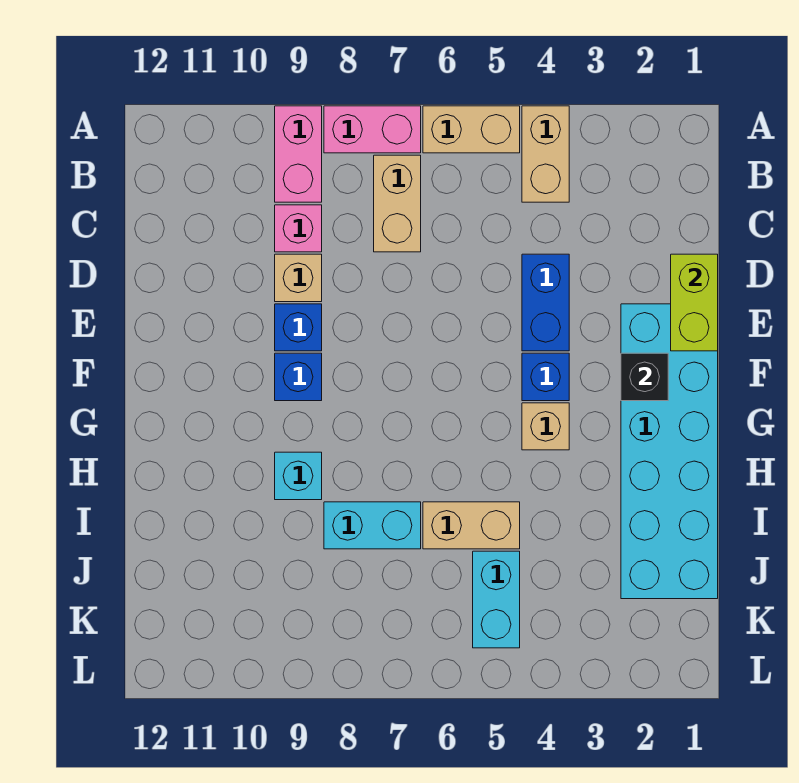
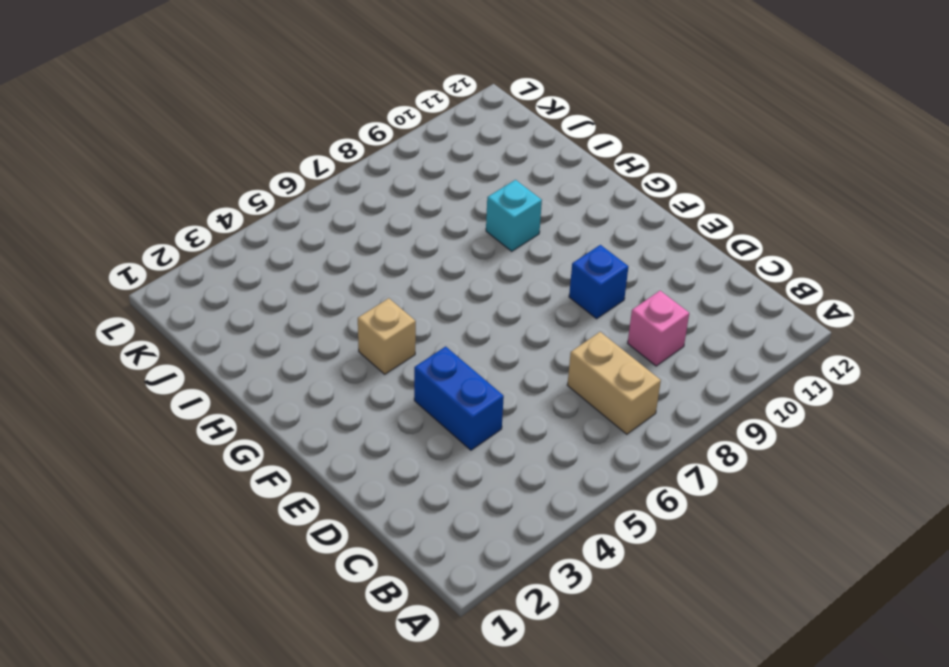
none -> tan brick A4:B4 level 1
none -> tan brick A5:A6 level 1
none -> pink brick A7:A8 level 1

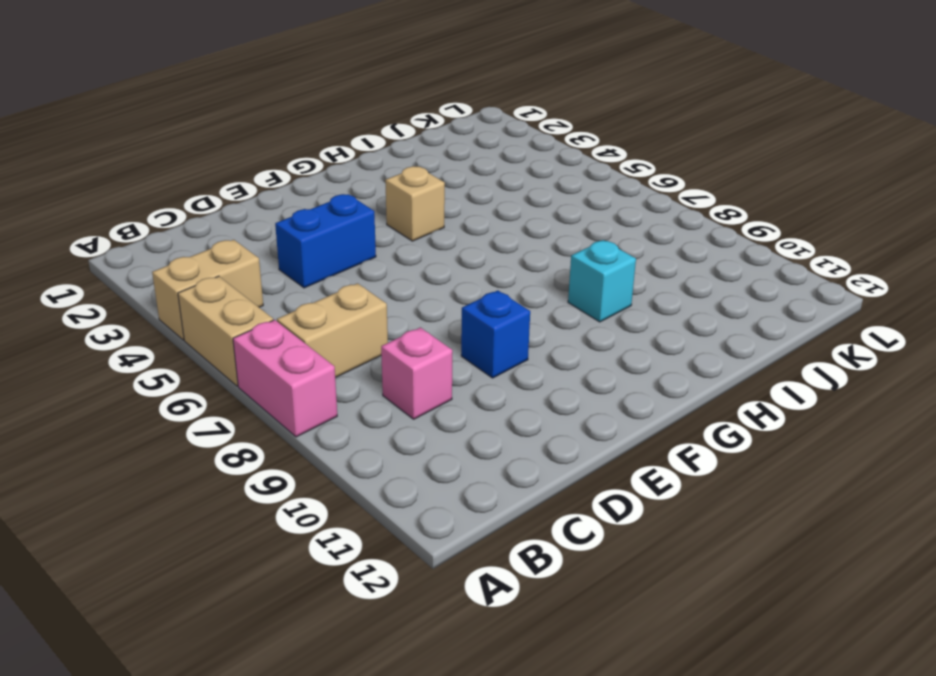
none -> pink brick A9:B9 level 1
none -> tan brick D9 level 1
none -> cyan brick E1:J2 level 1

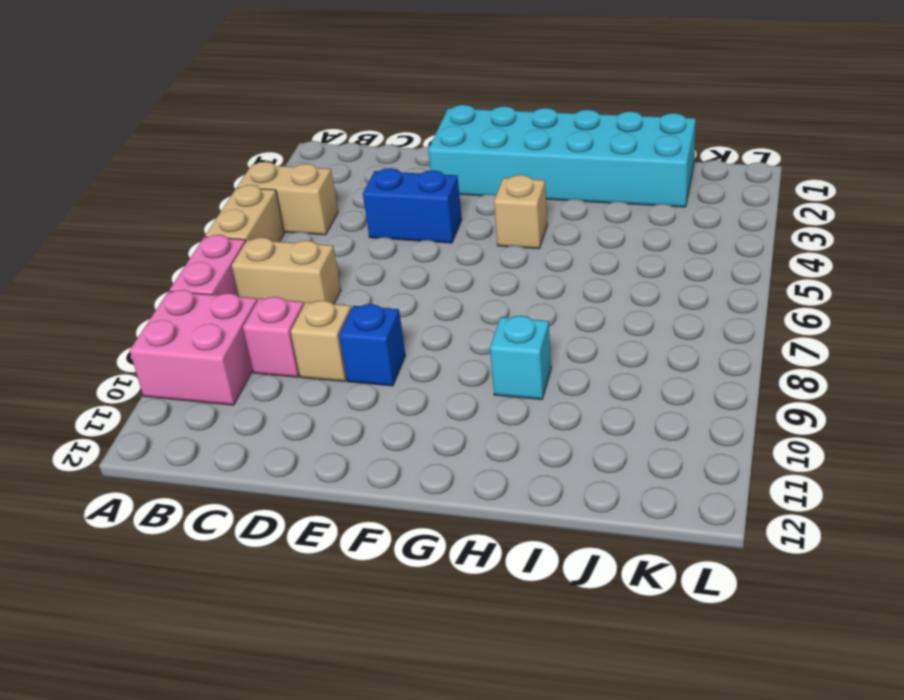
pink brick A9:B10 level 1 -> pink brick A9:B9 level 1
none -> blue brick F4 level 1
none -> blue brick F9 level 1
none -> tan brick I5:I6 level 1

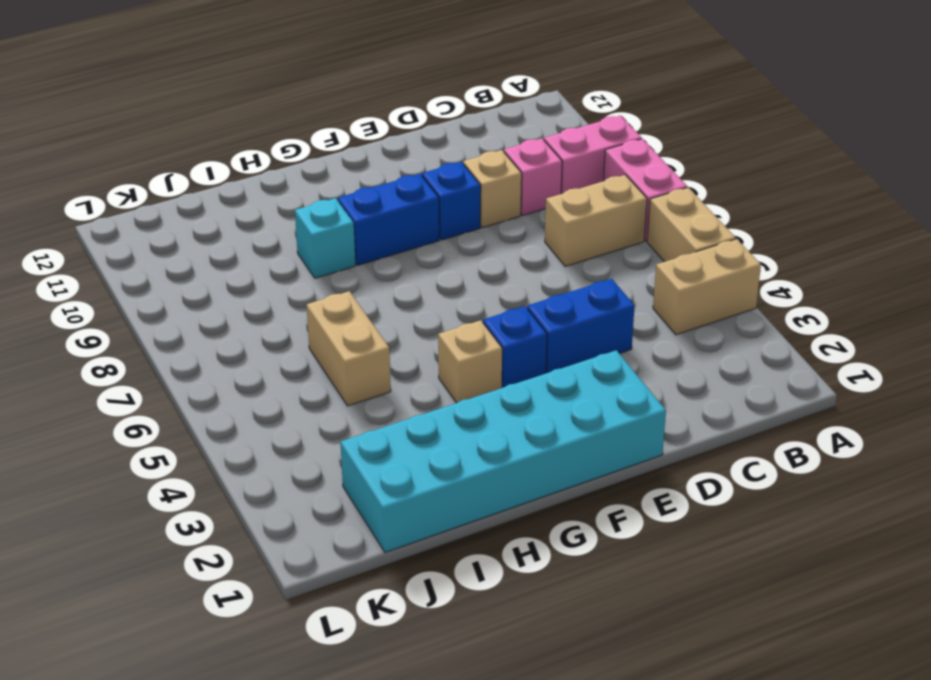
blue brick F9:G9 level 1 -> blue brick F9 level 1
none -> cyan brick I7:I8 level 1
none -> cyan brick J5:K5 level 1
none -> lime brick D1:E1 level 2

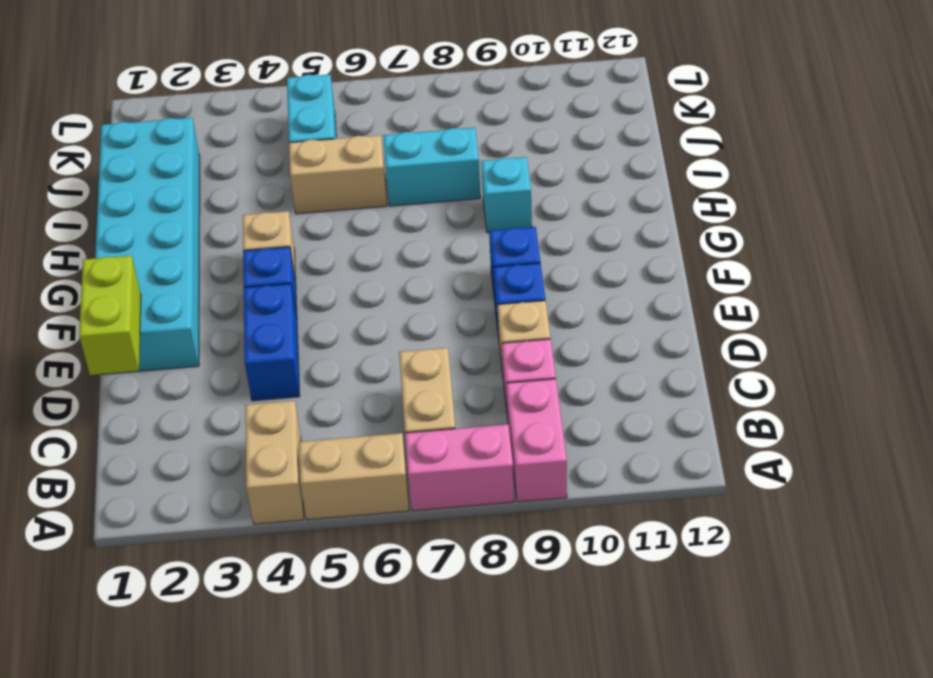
none -> black brick F2 level 2

